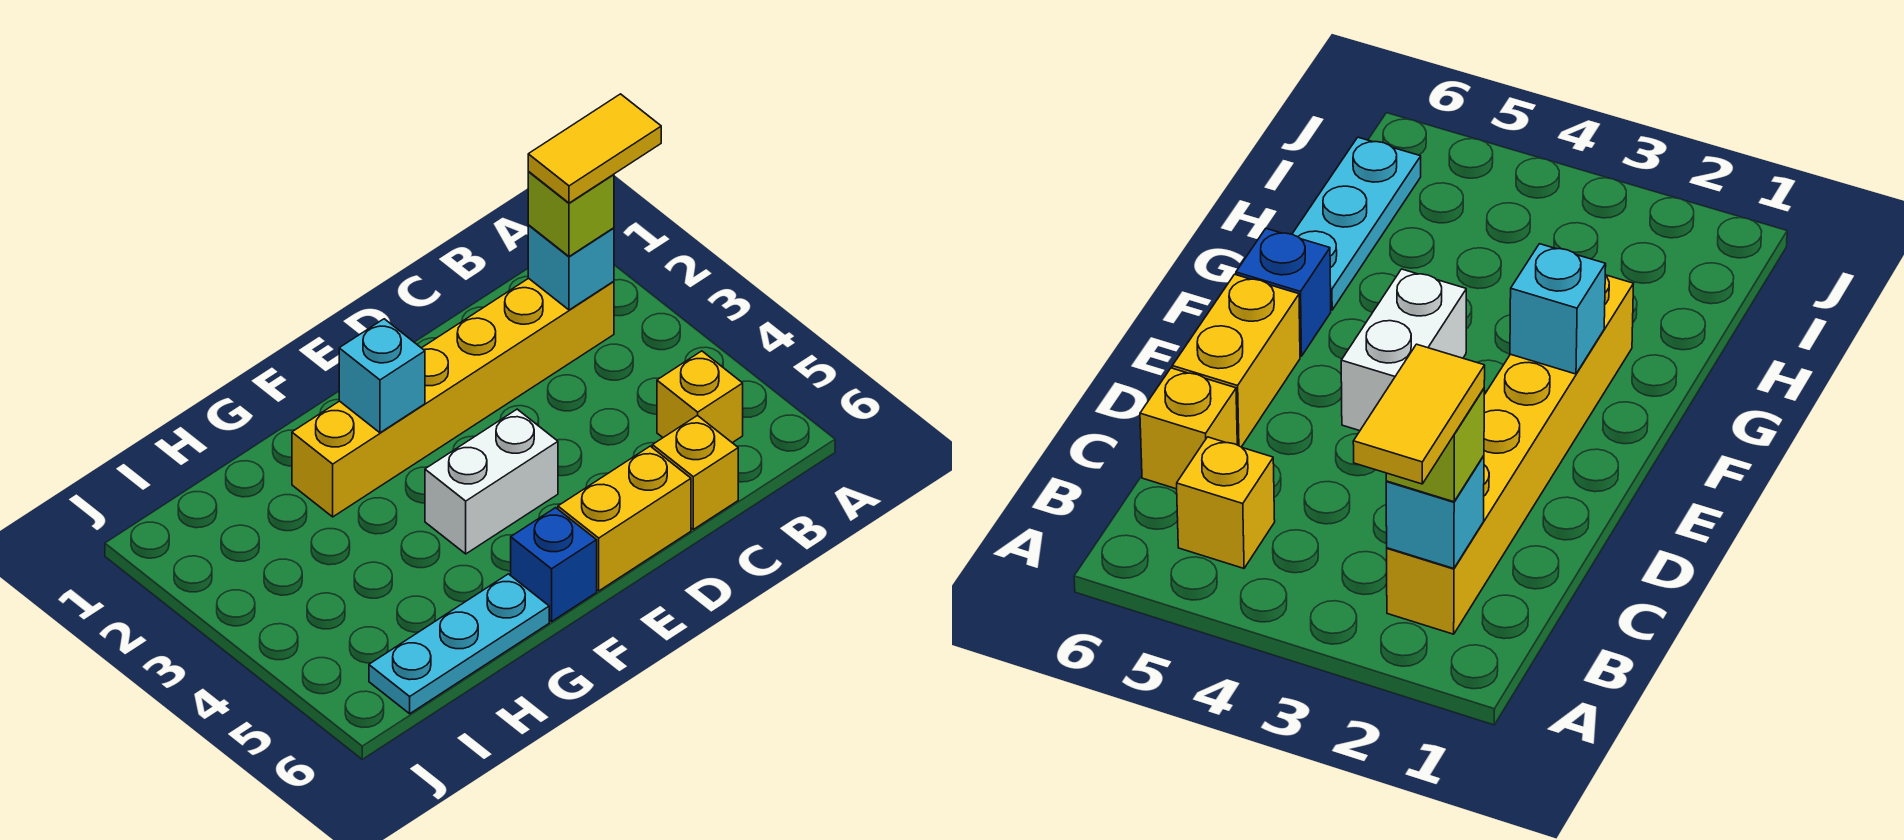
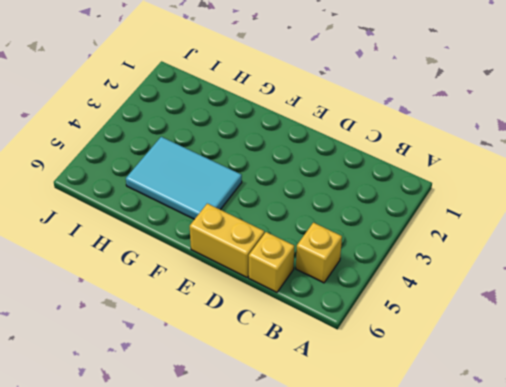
cyan tile F4:H5 level 1 -> white brick E4:F4 level 1
none -> yellow brick B2:G2 level 1
none -> blue brick F6 level 1

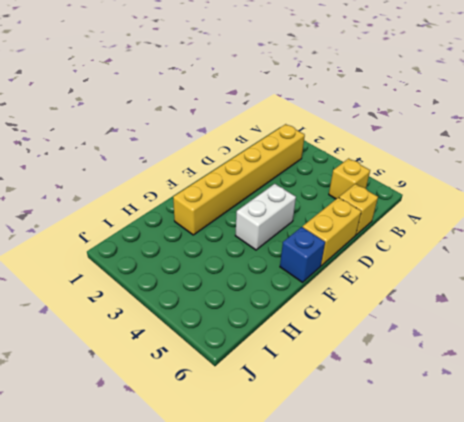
none -> cyan plate G6:I6 level 1
none -> cyan brick B2 level 2

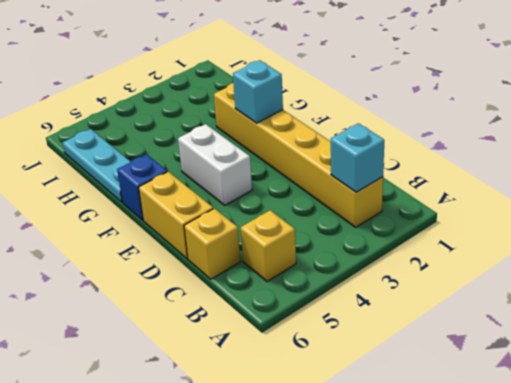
none -> lime brick B2 level 3
none -> yellow tile A2:B2 level 4

